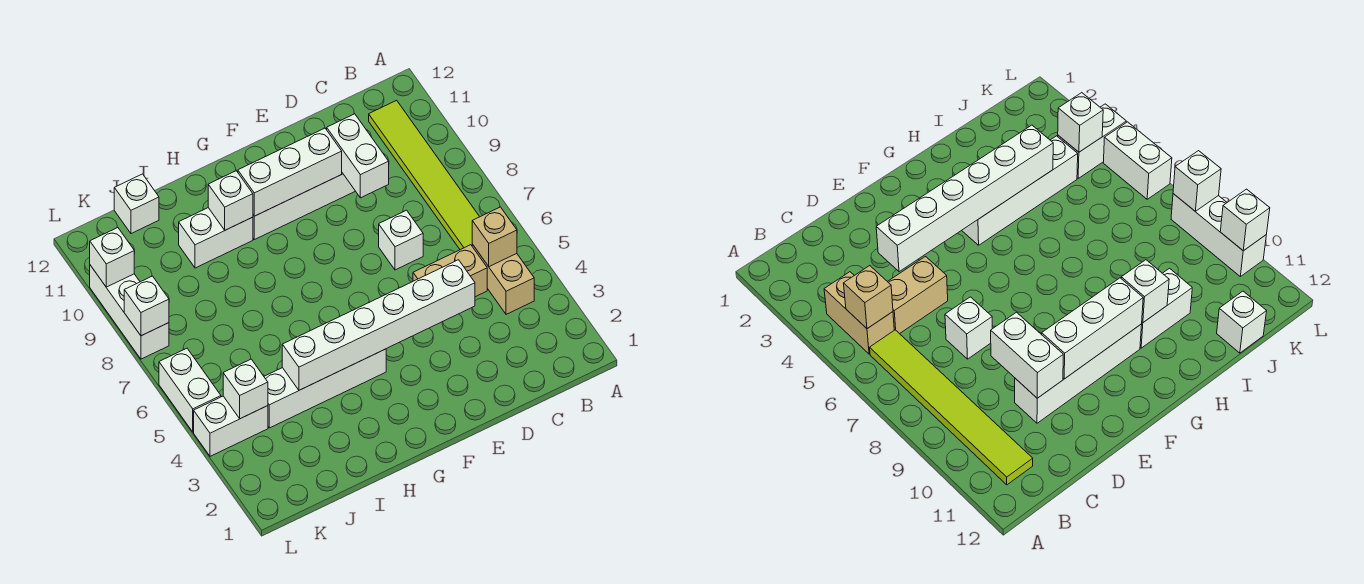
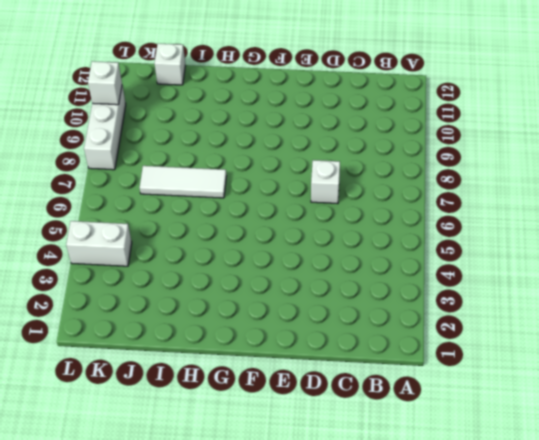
white tile H7:J7 level 1 -> none
none -> tan brick B4:B5 level 1
none -> lime tile B6:B11 level 1
none -> tan brick C5:D5 level 1

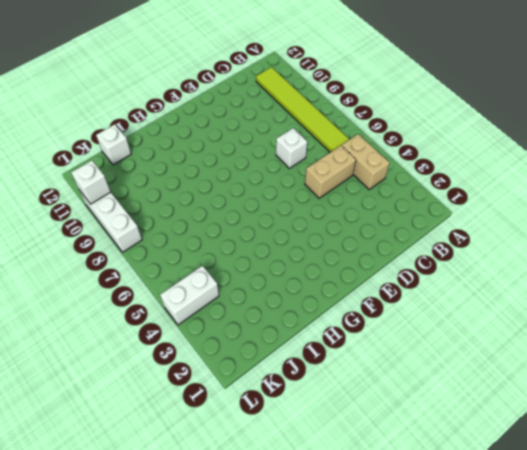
none -> white brick D10:G10 level 1
none -> white brick G4:J4 level 1
none -> white brick H10:I10 level 1

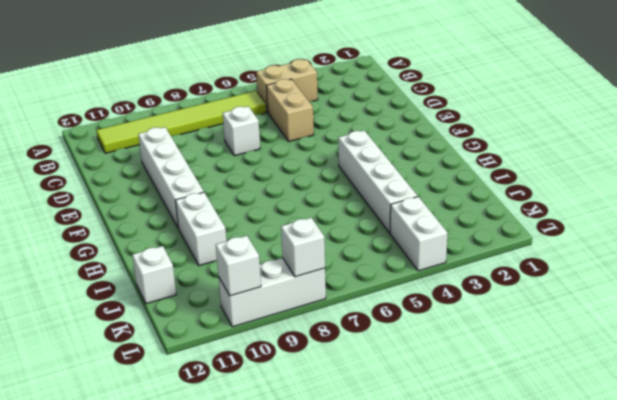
none -> white brick L5:L6 level 1
none -> tan brick B5 level 2
none -> white brick D4:I4 level 2

